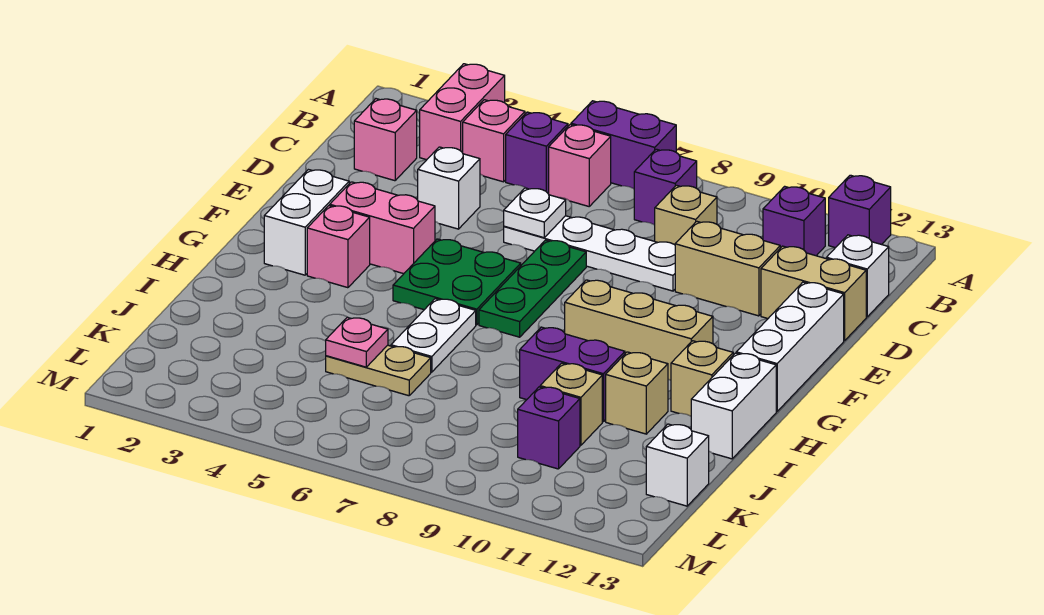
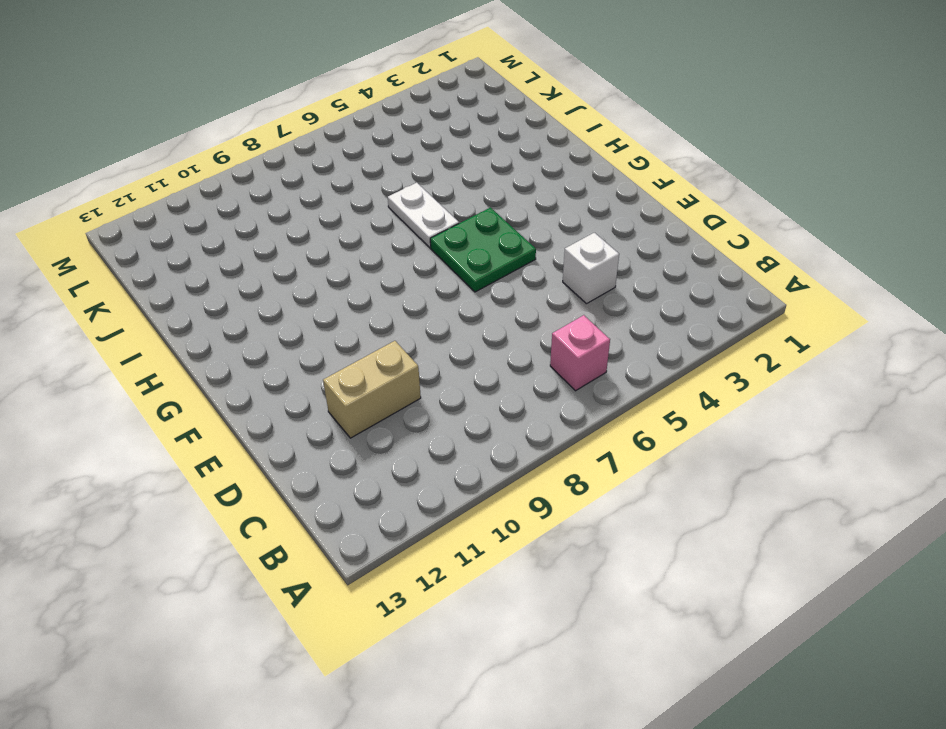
none -> pink brick A3:B3 level 1
none -> purple brick A6:A7 level 1
none -> purple brick A12 level 1
none -> pink brick B4 level 1

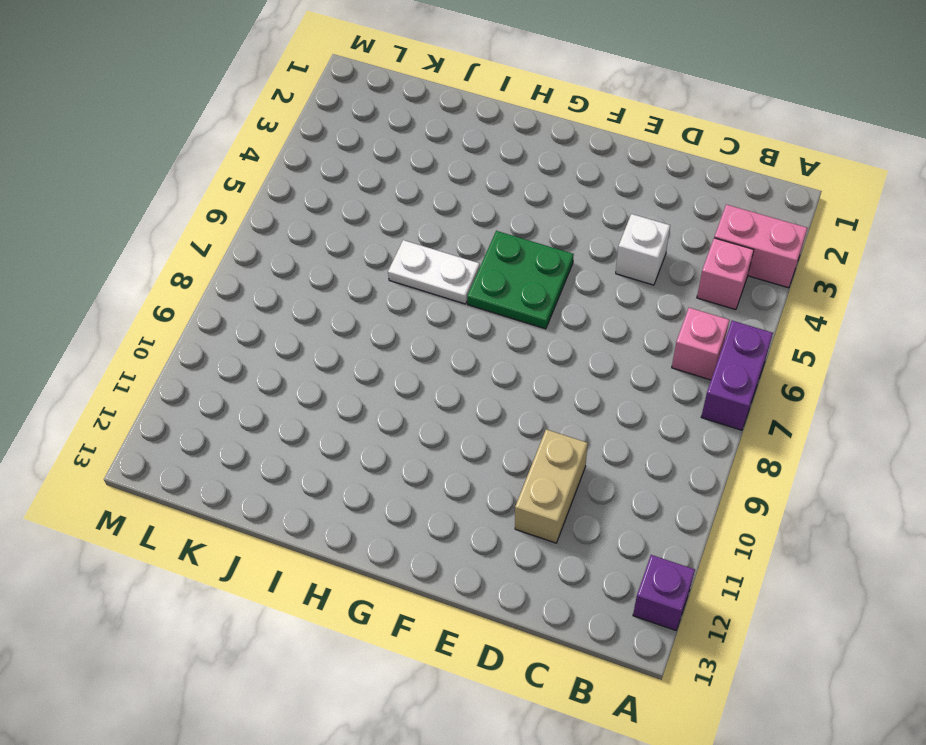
none -> purple brick B5 level 1
none -> purple brick B8 level 1
none -> purple brick B11 level 1
none -> pink brick C2 level 1

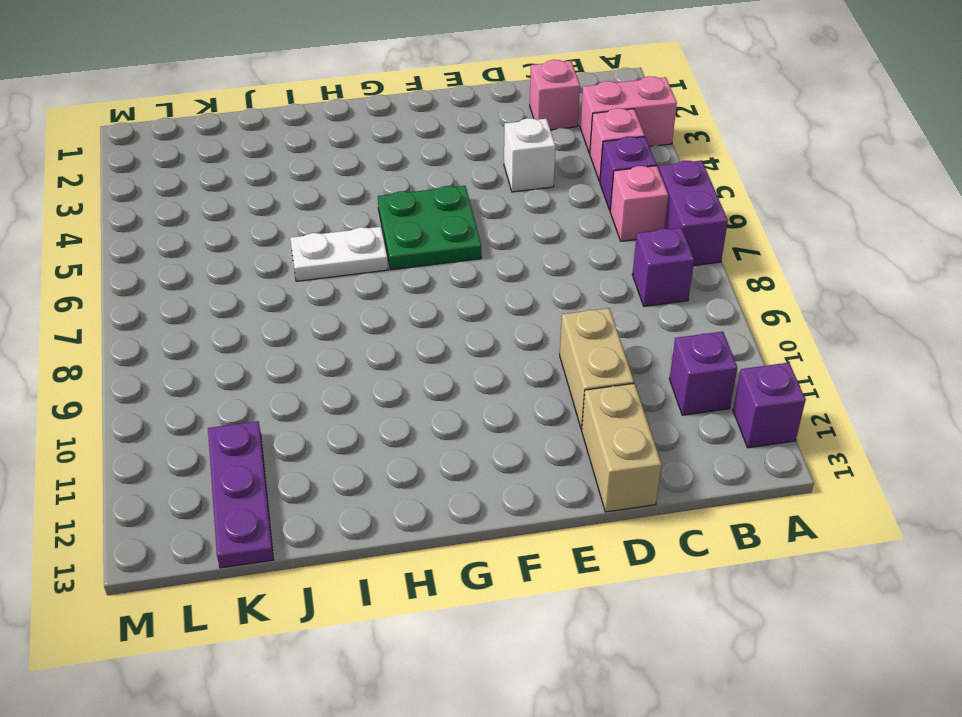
purple plate K11:K13 level 1 -> white brick K13 level 1
none -> tan brick C9 level 1
none -> white brick C13 level 1
none -> white plate D6:D9 level 1
none -> green plate E7:G7 level 1

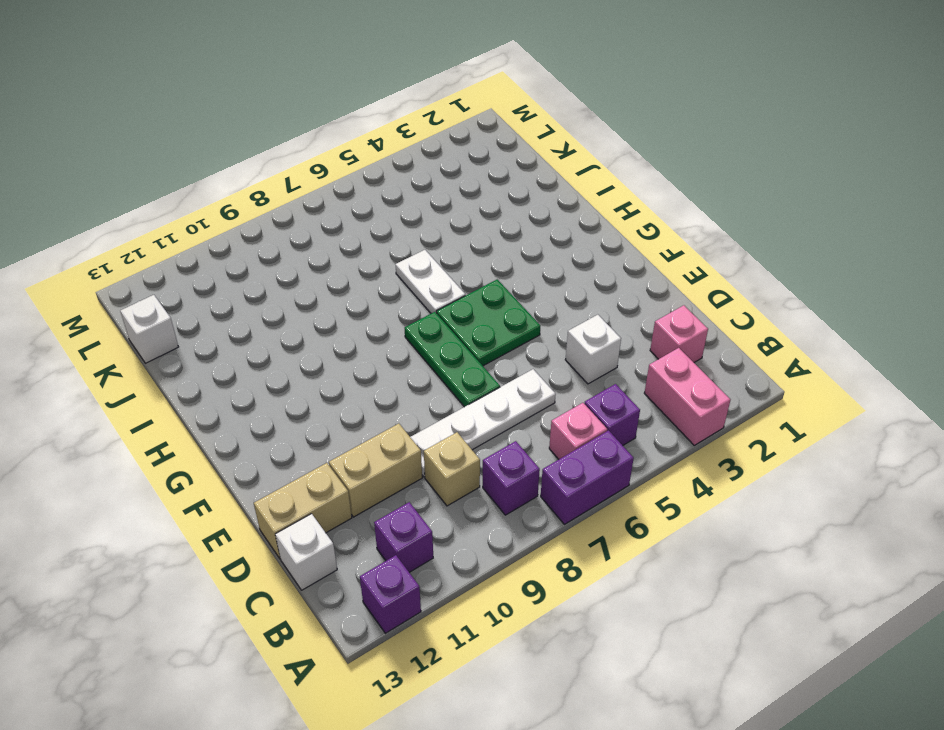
none -> pink brick B4 level 1
none -> white brick E13:G13 level 1
none -> white brick F2:G2 level 1
none -> pink brick F3:F4 level 1

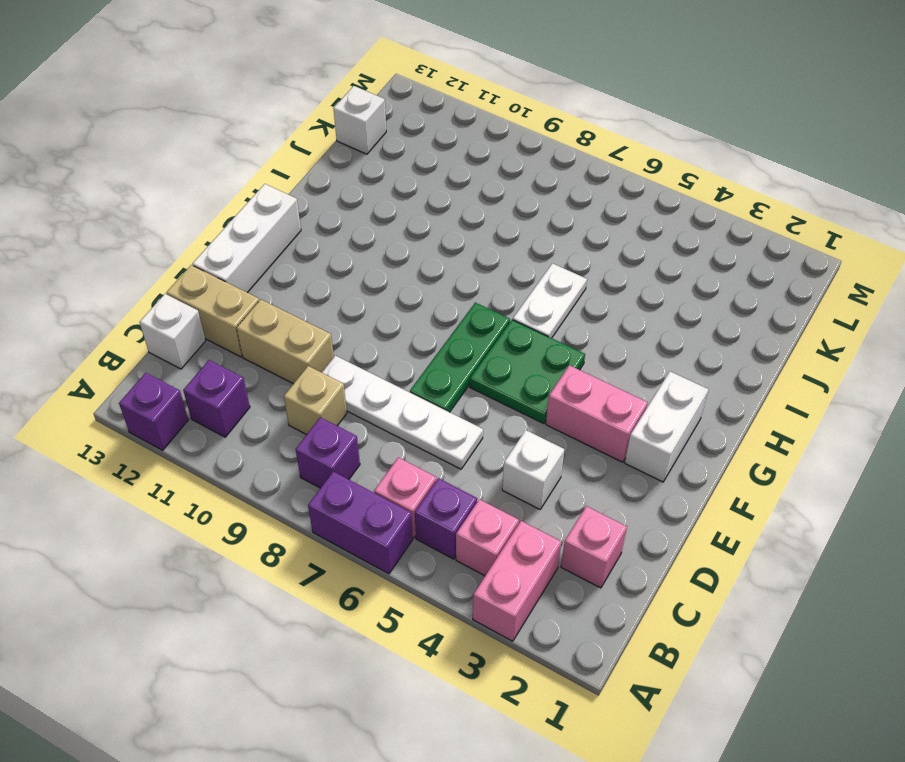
none -> pink brick G3 level 1
none -> tan brick G9:G11 level 1
none -> tan brick H12 level 1
none -> white brick H13:I13 level 1

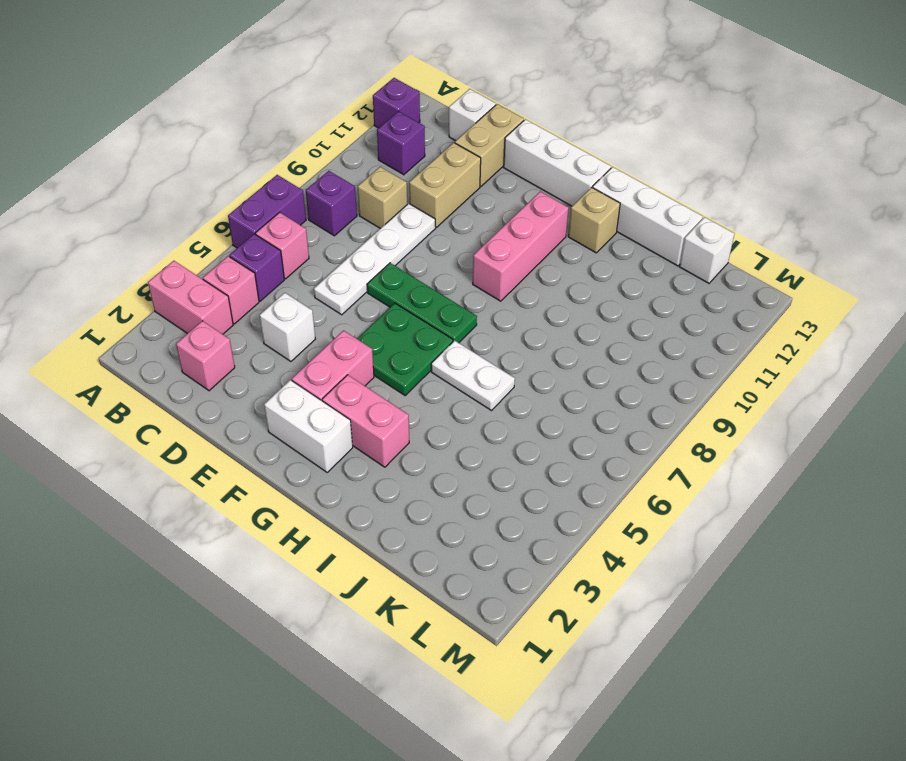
pink brick G3:H3 level 1 -> pink brick G3 level 1
pink brick G9:G11 level 1 -> tan brick G9:G11 level 1
white brick H13:J13 level 1 -> white brick H13:I13 level 1
none -> purple brick I9:I10 level 1
none -> tan brick I11 level 1
none -> tan plate J5:J6 level 1
none -> tan brick J10 level 1

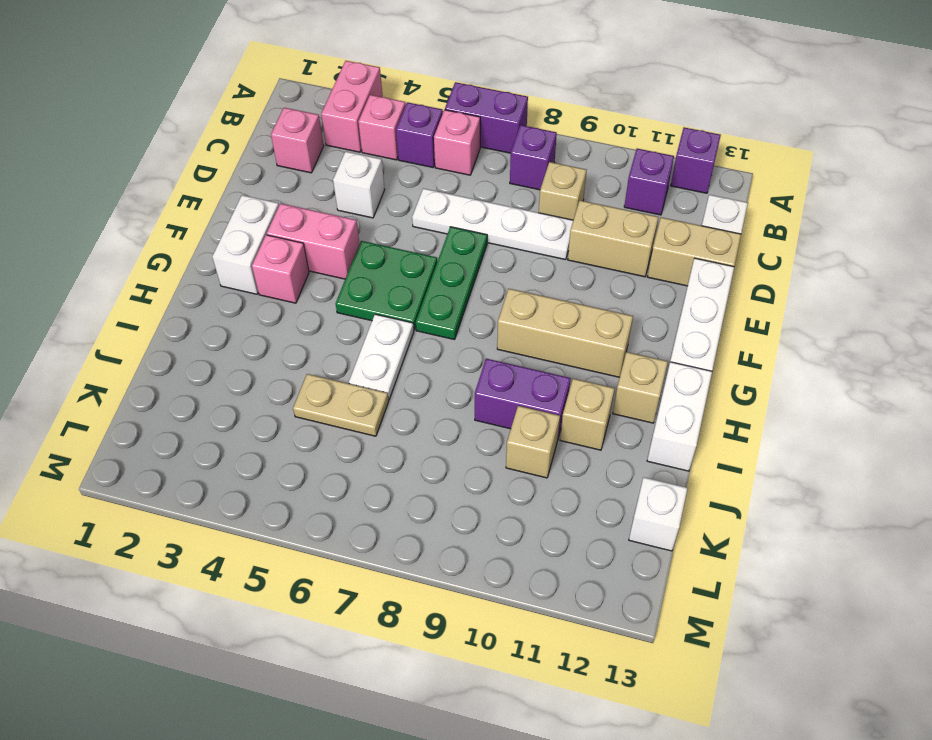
none -> purple brick K10 level 1
none -> white plate D6 level 2
none -> pink plate J5 level 2

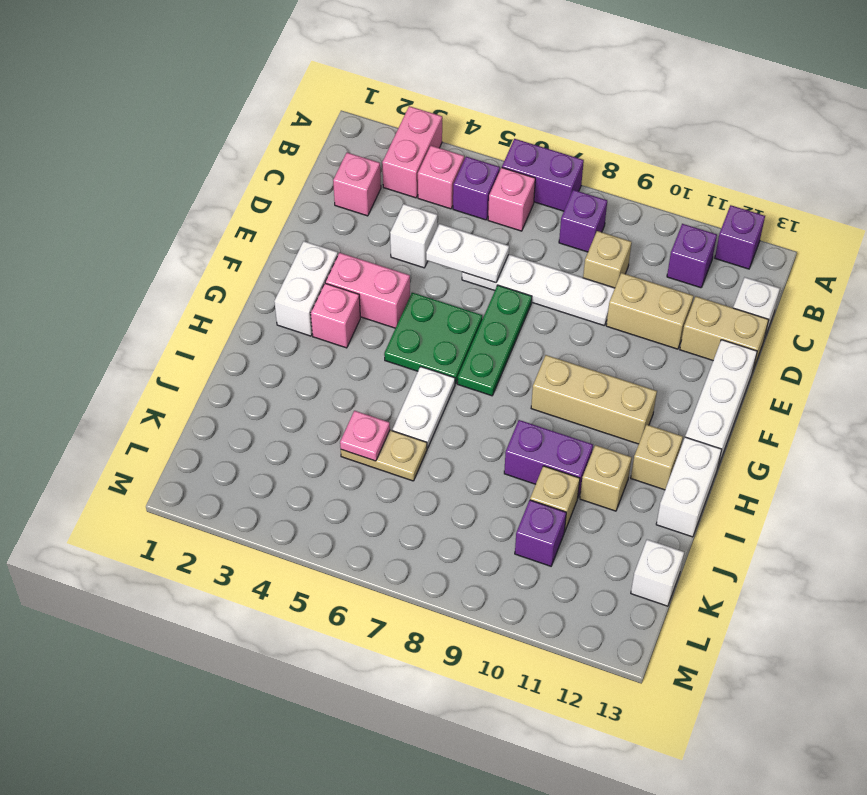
white plate D5:D6 level 2 -> white plate D6 level 2

